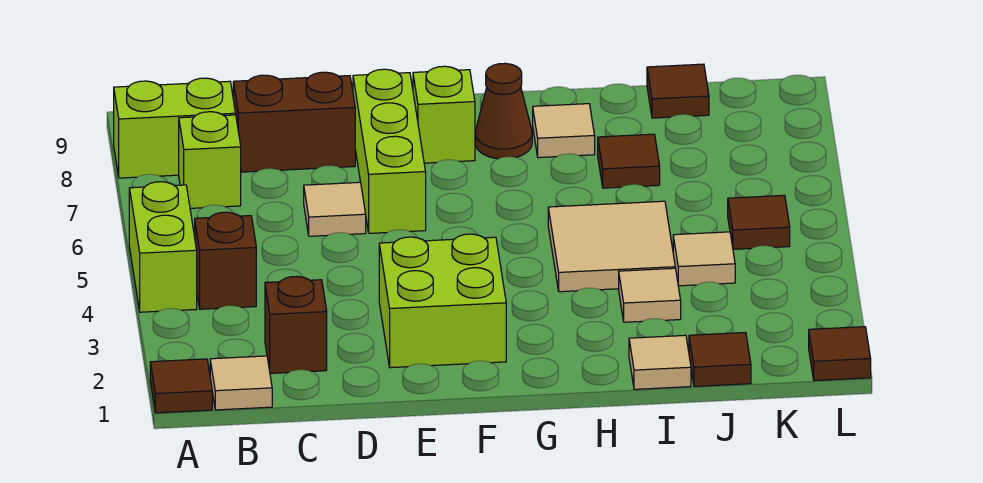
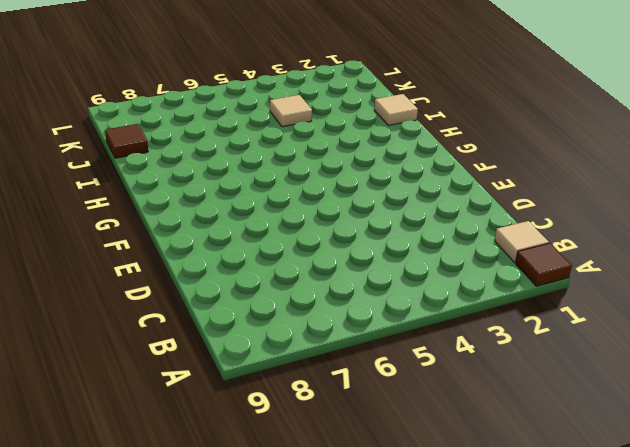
none -> lime brick A4:A5 level 1
none -> lime brick A8:B8 level 1
none -> brown brick B4 level 1

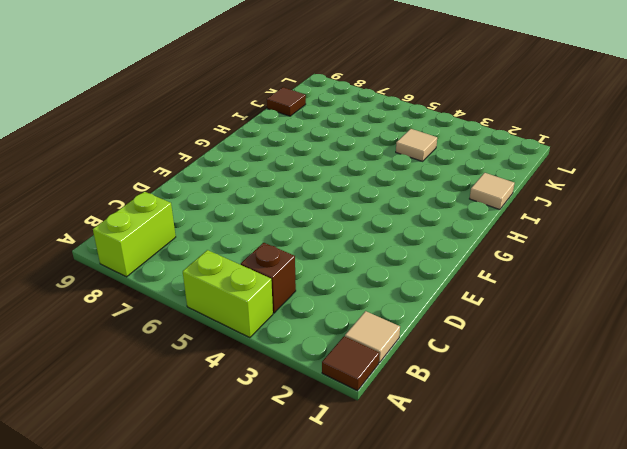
none -> lime brick B7 level 1
none -> brown brick C2 level 1
none -> brown brick C8:D8 level 1

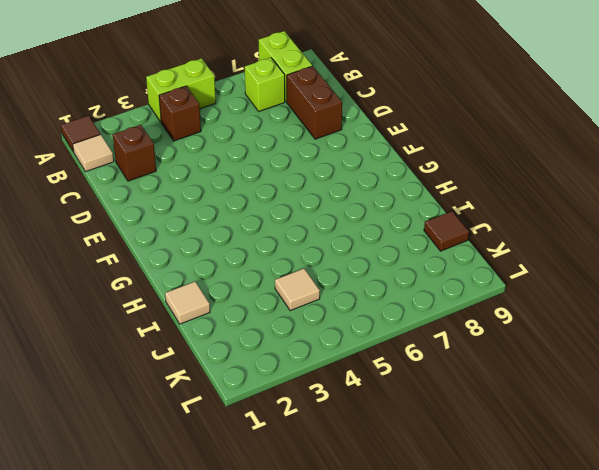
none -> tan tile D6 level 1
none -> lime brick E2:F3 level 1
none -> lime brick E6:E8 level 1

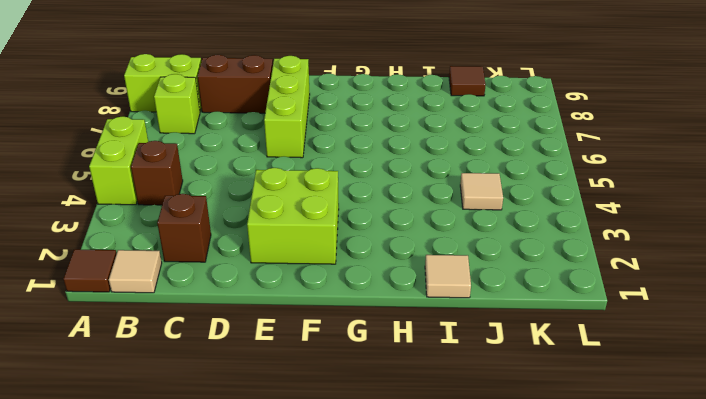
none -> tan tile D6 level 1
none -> lime brick F8 level 1
none -> brown cone G8 level 1

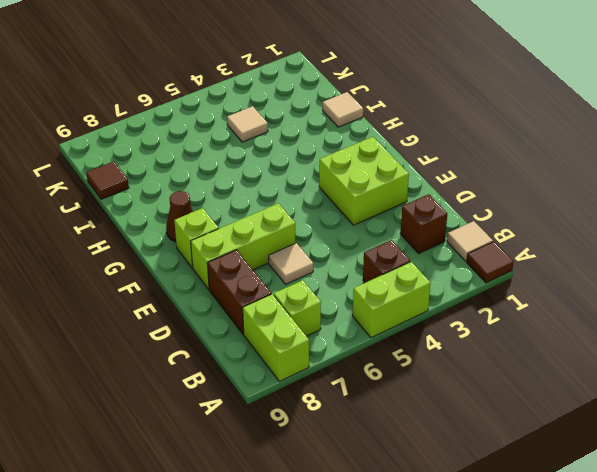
none -> tan tile H4:I5 level 1
none -> tan tile H8 level 1
none -> tan tile I3 level 1

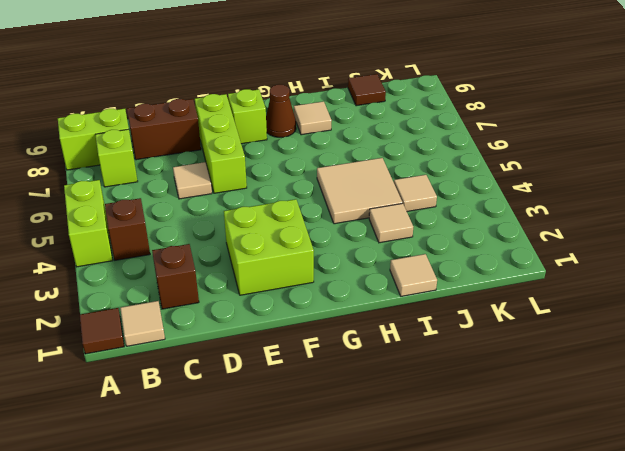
none -> brown tile I7 level 1
none -> brown tile J1 level 1
none -> brown tile K5 level 1

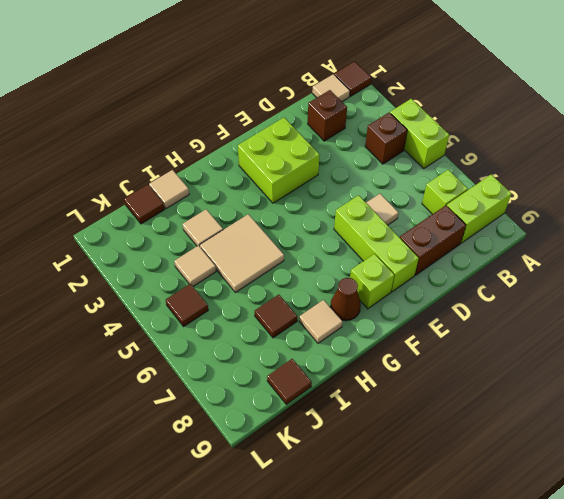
none -> brown tile L1 level 1

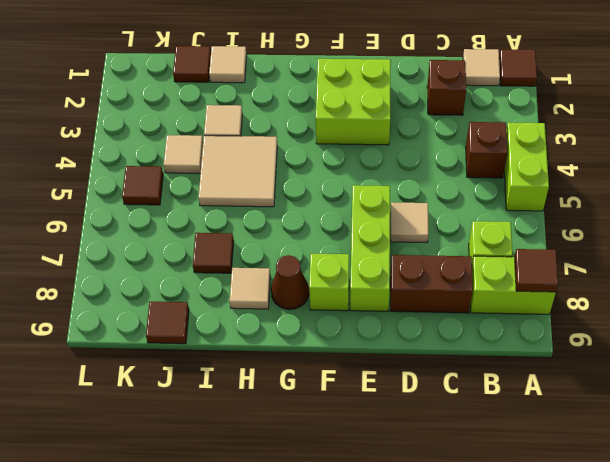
brown tile A8 level 2 -> brown tile L1 level 1

